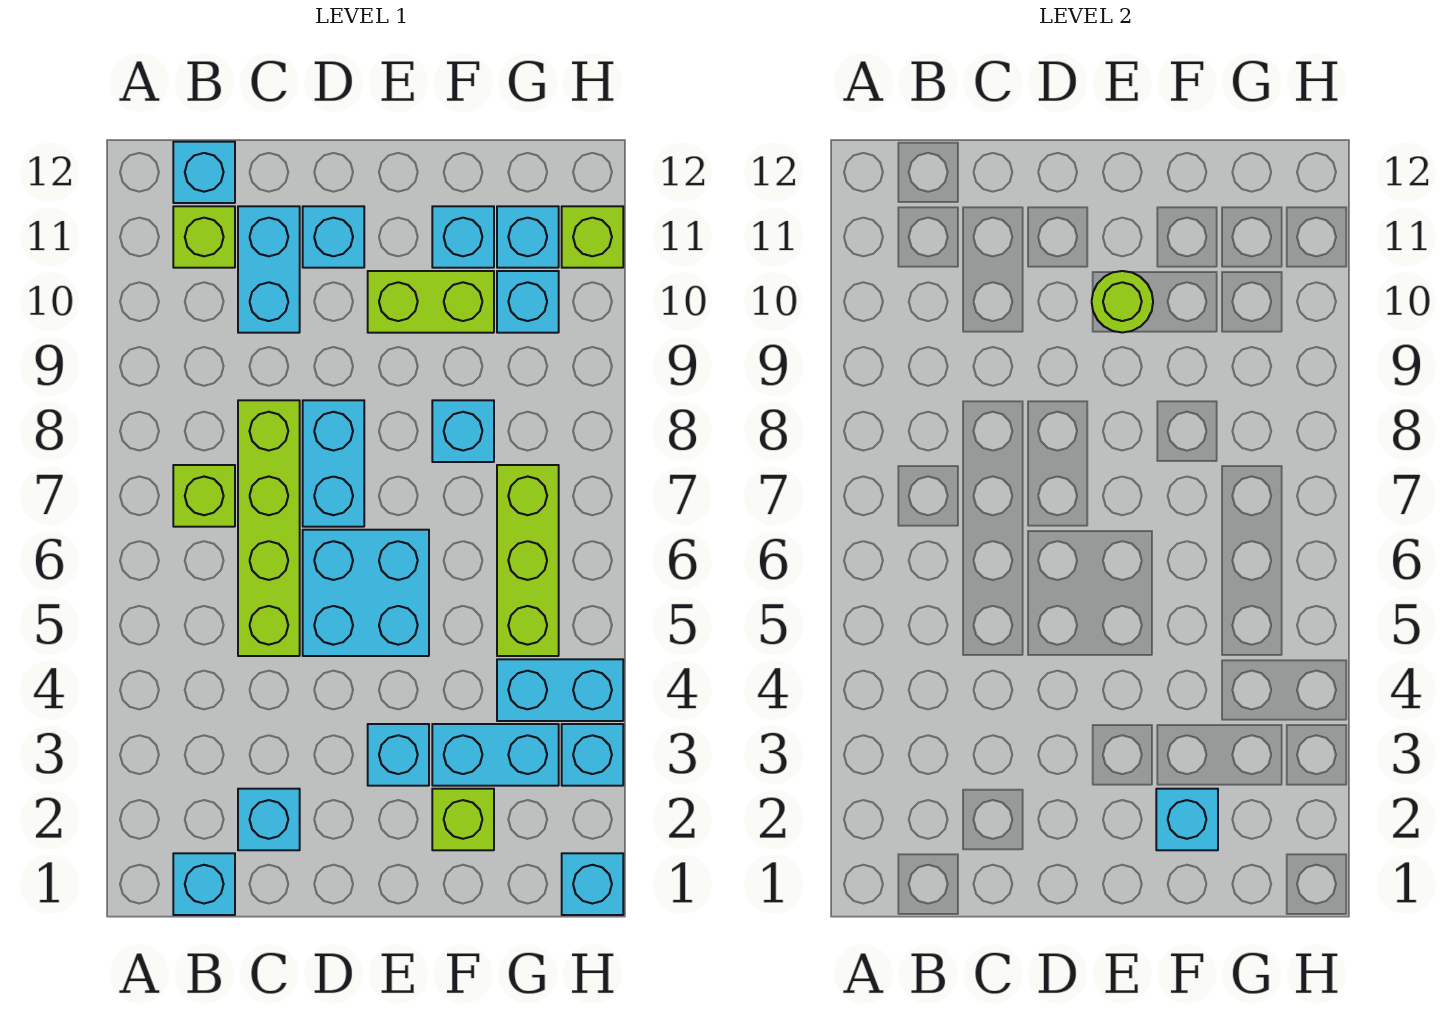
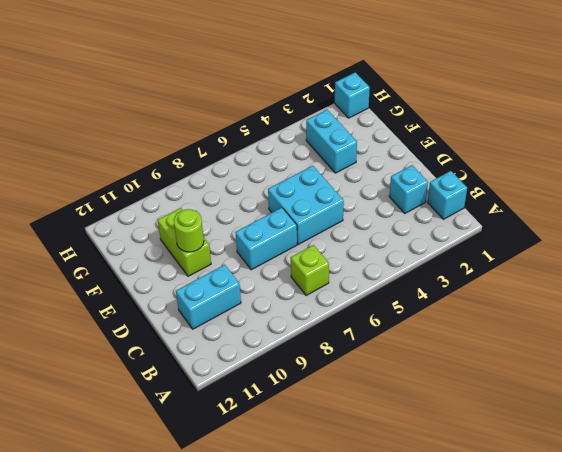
none -> lime brick B11 level 1
none -> cyan brick B12 level 1
none -> lime brick C5:C8 level 1

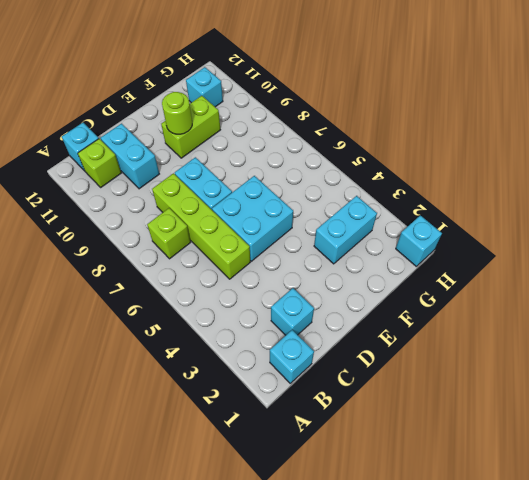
none -> cyan brick D11 level 1
none -> cyan brick E3 level 1
none -> lime brick F2 level 1

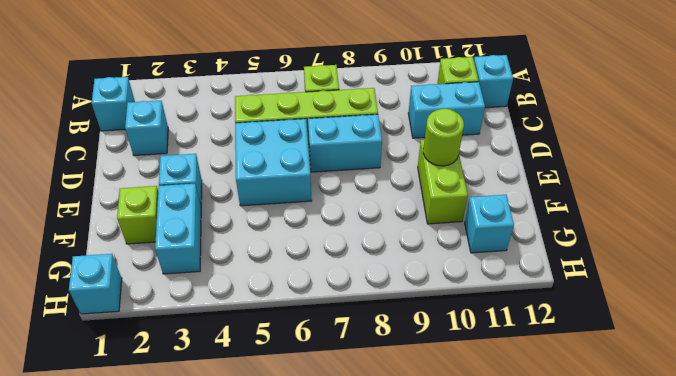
none -> cyan brick D11 level 1
none -> cyan brick F8 level 1
none -> cyan brick F11 level 1

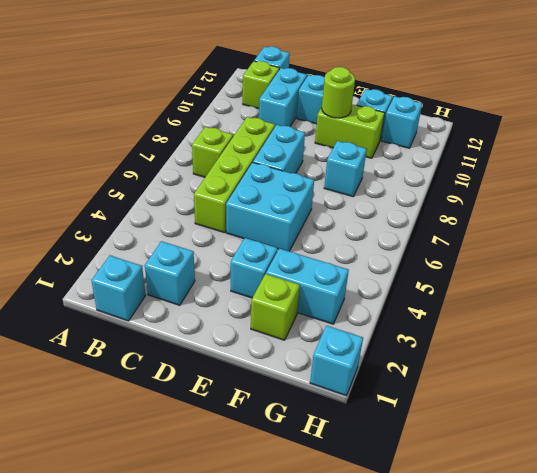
none -> cyan brick G4:H4 level 1
none -> lime brick G5:G7 level 1
none -> cyan brick G10 level 1

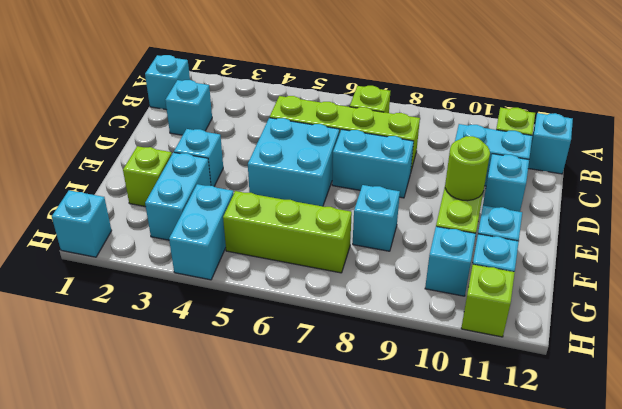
none -> cyan brick H3 level 1
none -> cyan brick F2 level 2

